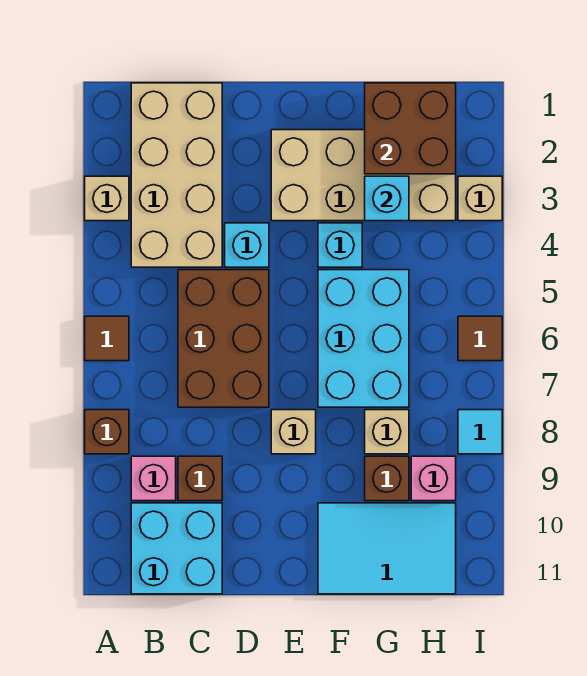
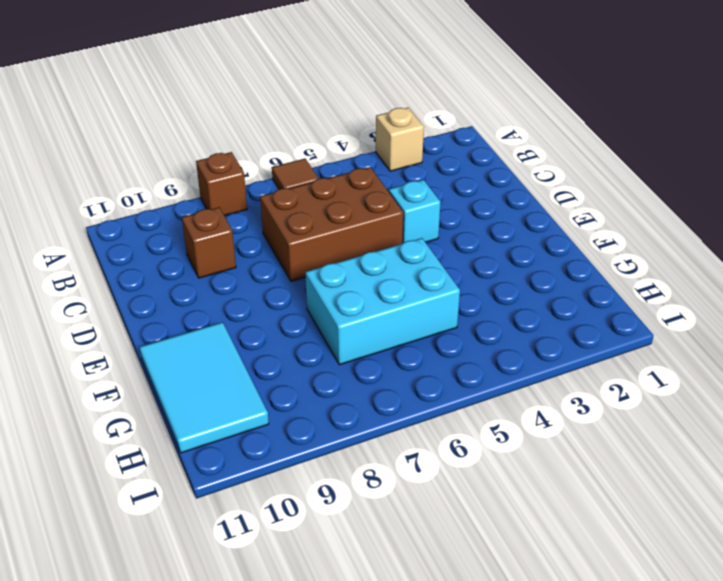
none -> tan brick B1:C4 level 1
none -> pink brick B9 level 1
none -> cyan brick B10:C11 level 1

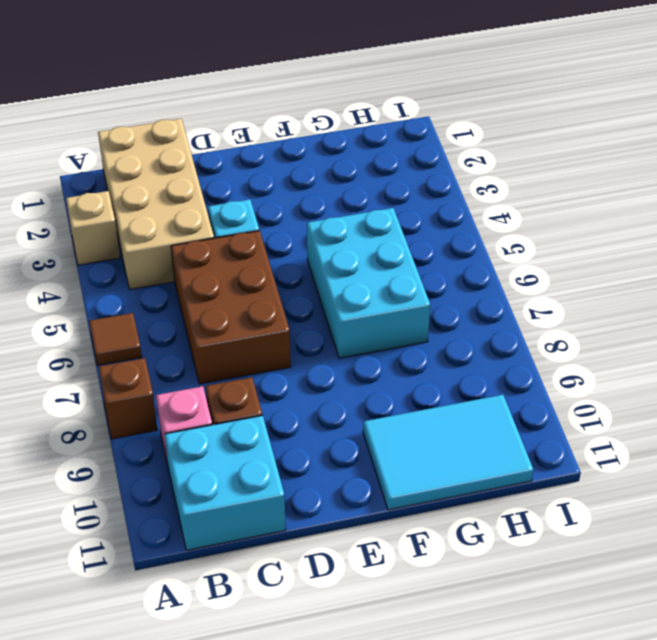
none -> tan brick E2:H3 level 1
none -> tan brick E8 level 1
none -> cyan brick F4 level 1

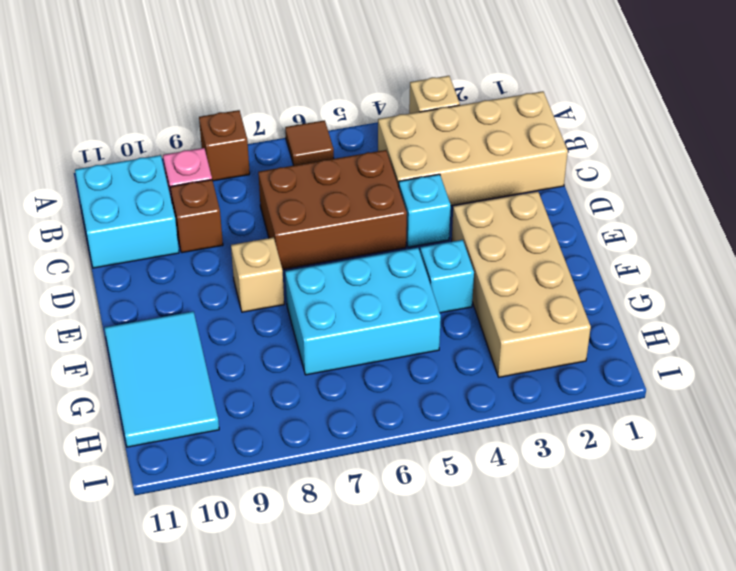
none -> tan brick G8 level 1
none -> brown brick G9 level 1
none -> pink brick H9 level 1

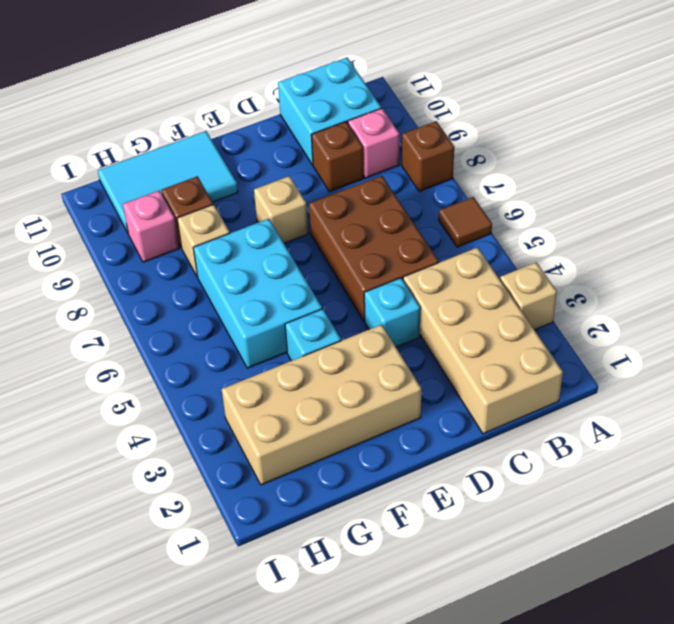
none -> tan brick I3 level 1
none -> brown tile I6 level 1
none -> cyan tile I8 level 1

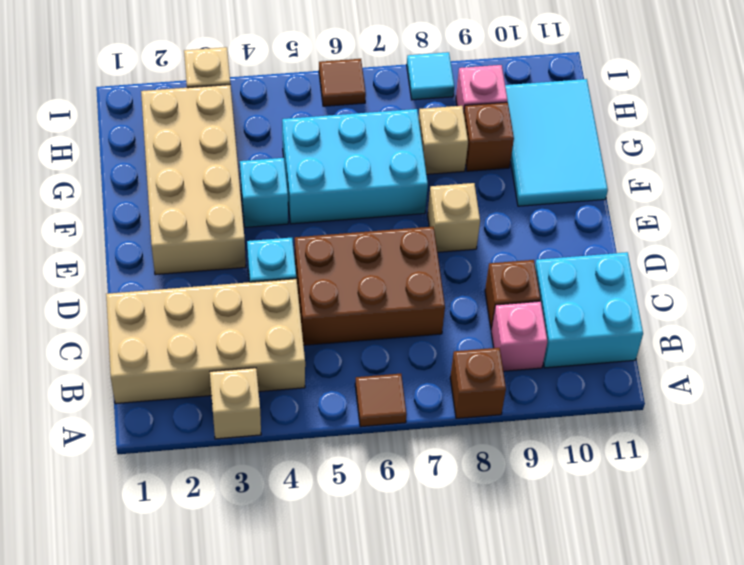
none -> brown brick G1:H2 level 2
none -> cyan brick G3 level 2

